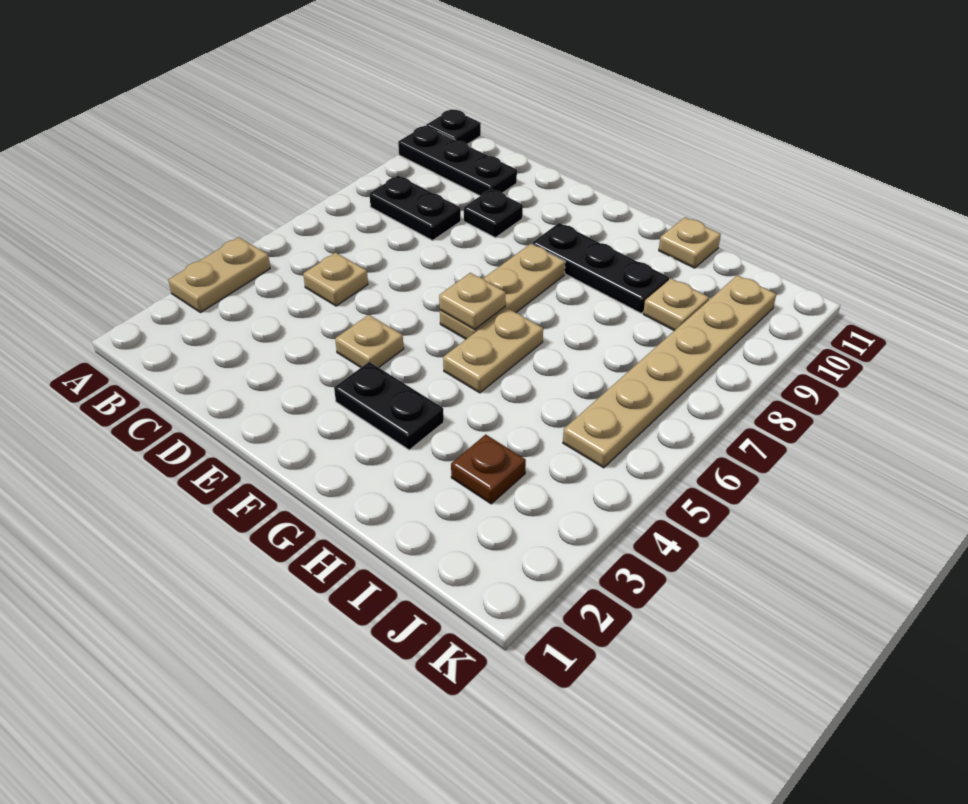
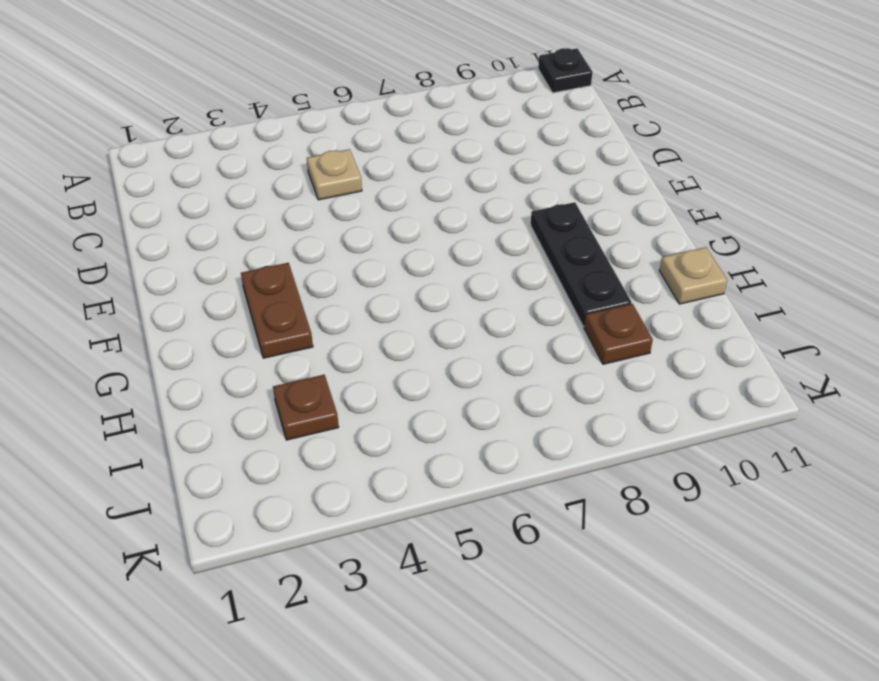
brown plate F3:G3 level 1 -> black plate F3:G3 level 1
brown plate I9 level 1 -> tan plate I9 level 1
none -> tan plate A3:A4 level 1
none -> black plate A10:C10 level 1
none -> black plate B8:C8 level 1

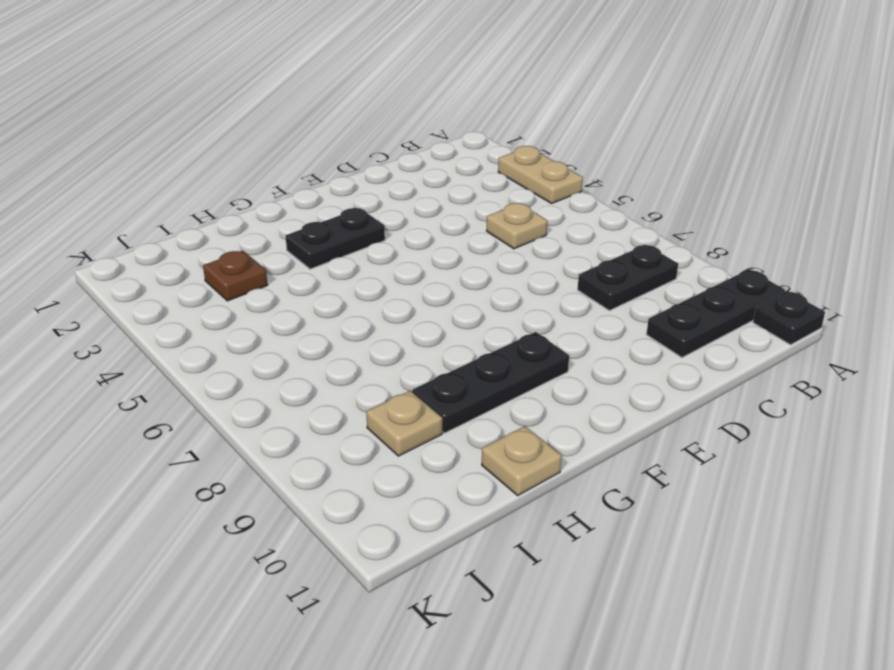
none -> black plate D9 level 1
none -> tan plate E4 level 1
none -> tan plate F6:F8 level 1

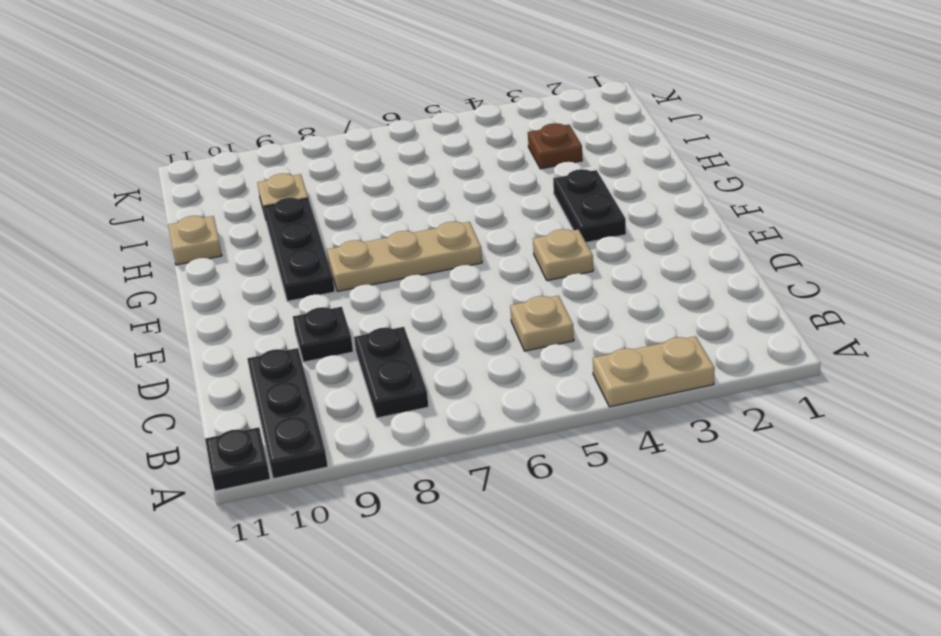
none -> tan plate G5:G6 level 1
none -> tan plate J5:J10 level 1
none -> tan plate F6 level 2

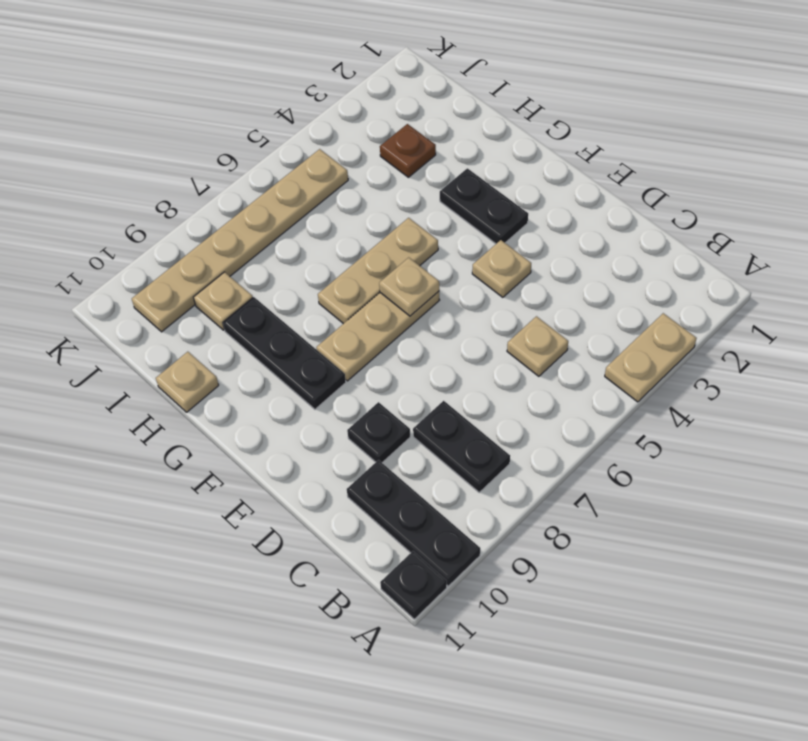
tan plate G5:G7 level 1 -> tan plate G5:G6 level 1

